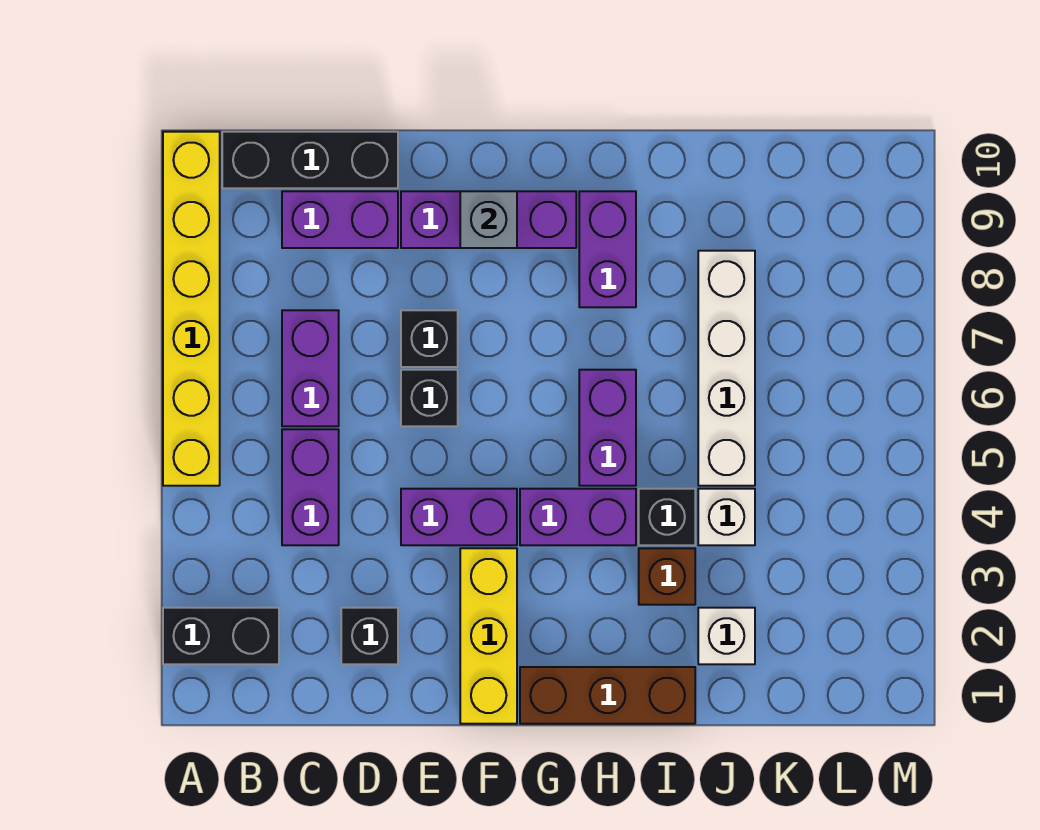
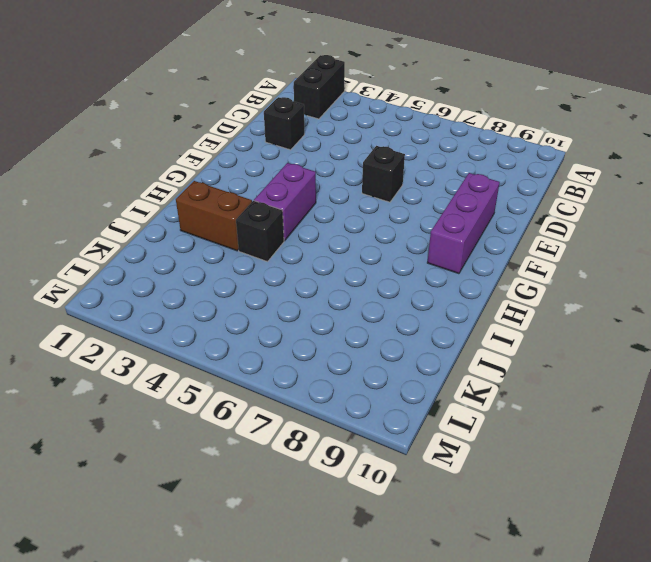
brown brick I2:I3 level 1 -> brown brick I3 level 1
none -> yellow brick A5:A10 level 1
none -> black brick B10:D10 level 1
none -> purple brick C4:C5 level 1

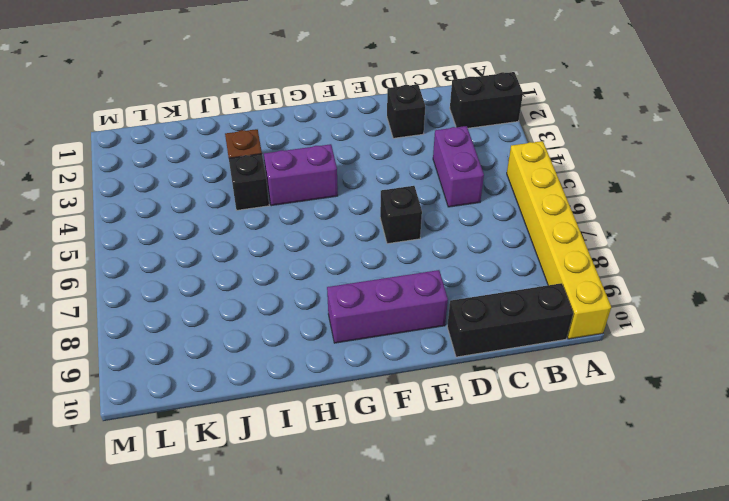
none -> purple brick C6:C7 level 1
none -> purple brick C9:D9 level 1
none -> purple brick E4:F4 level 1

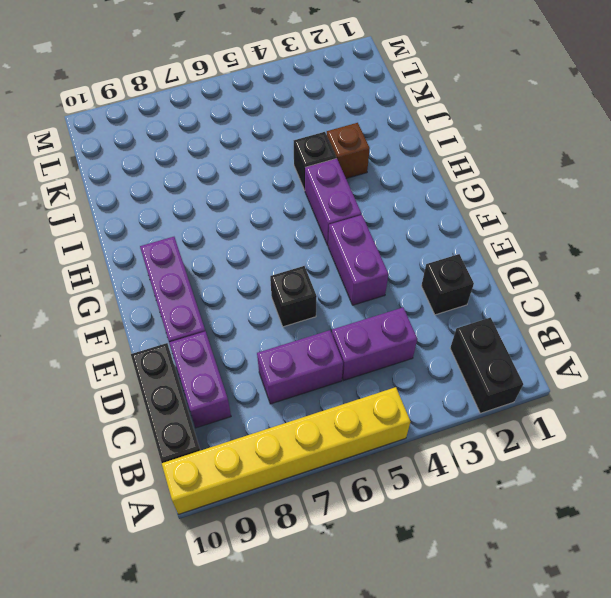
none -> black brick E7 level 1
none -> yellow brick F1:F3 level 1
none -> brown brick G1:I1 level 1

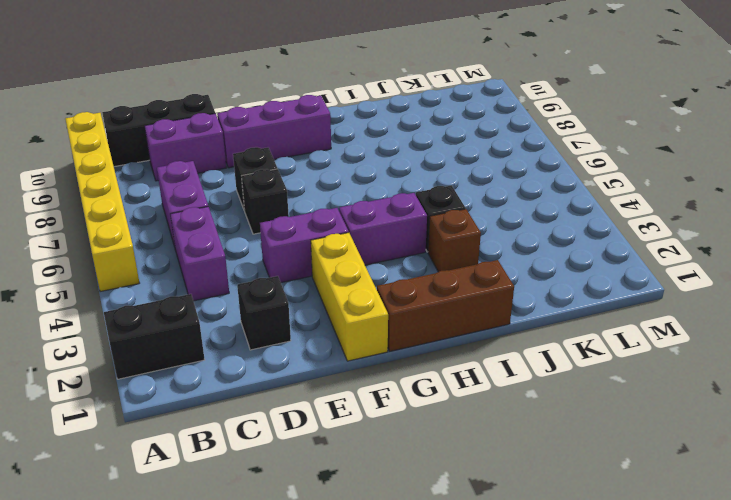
none -> purple brick H5:H6 level 1
none -> purple brick H8:H9 level 1
none -> white brick J2 level 1

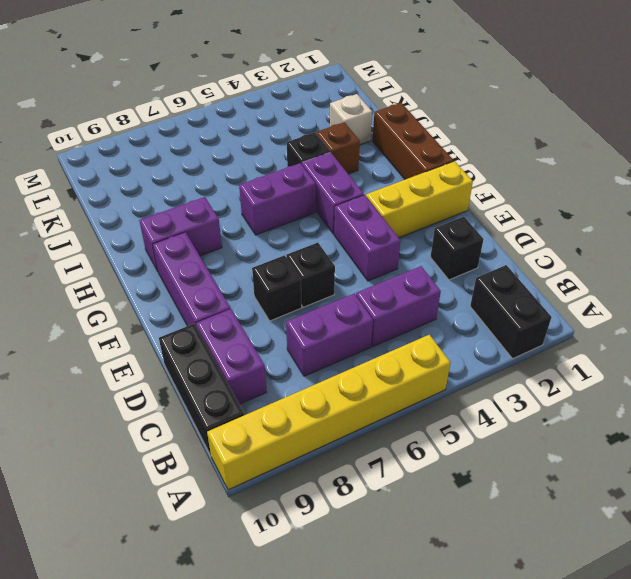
none -> white brick J4 level 1
none -> white brick J5:J8 level 1
none -> grey brick F9 level 2

